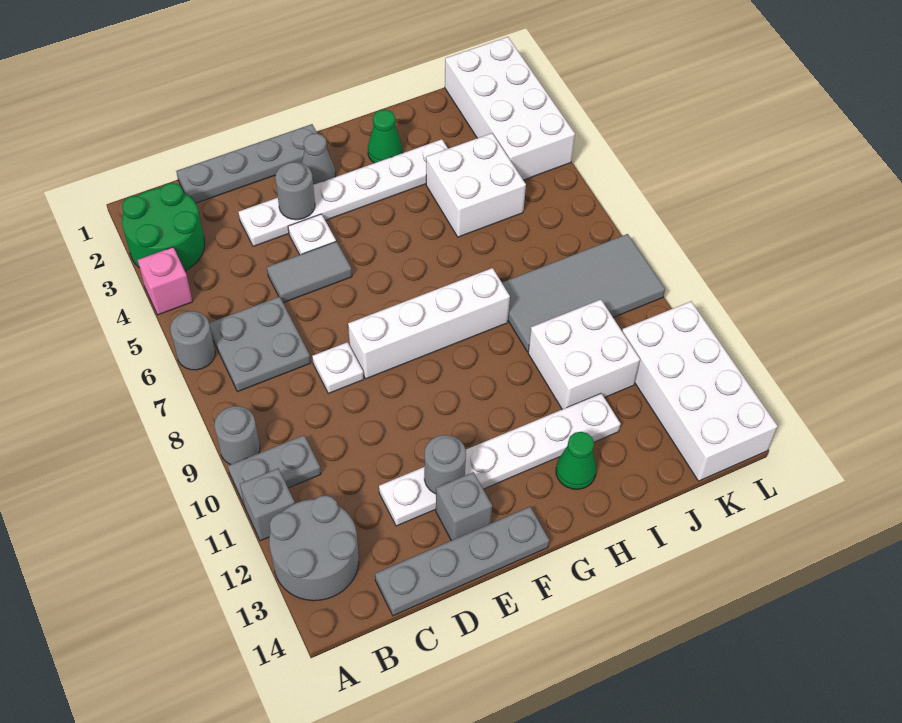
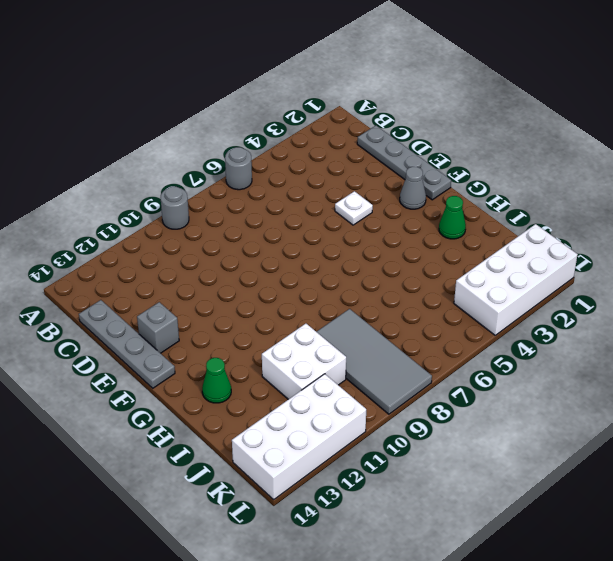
none -> green round brick A2:B3 level 1
none -> pink brick A4 level 1
none -> grey plate A10:B10 level 1

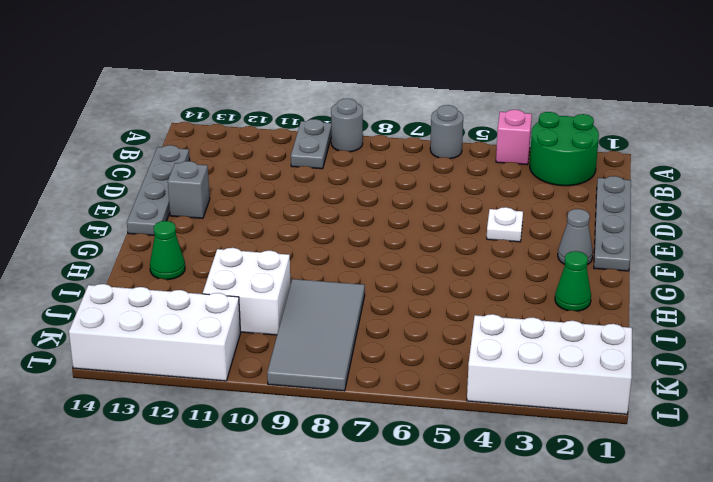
none -> grey brick A11 level 1
none -> grey round brick A12:B13 level 1
none -> grey plate B6:C7 level 1

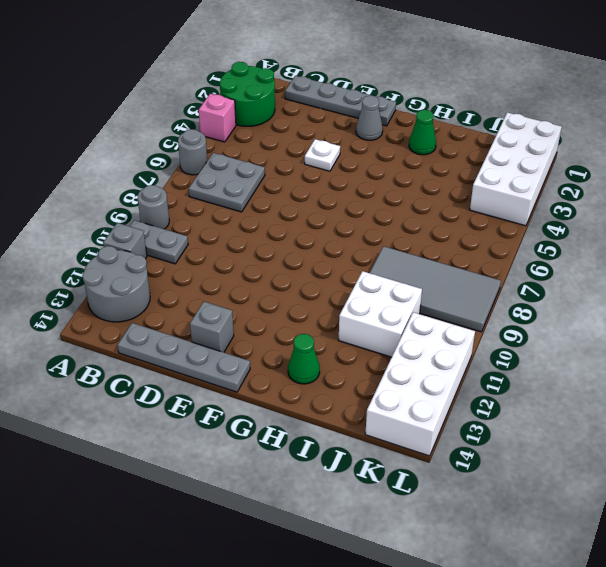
none -> white plate D3:I3 level 1
none -> grey tile D5:E5 level 1
none -> white plate D8 level 1

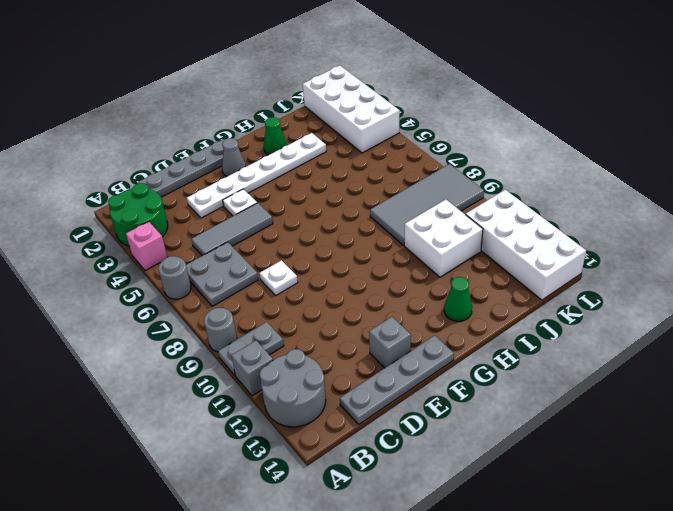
grey tile C5:E5 level 1 -> grey tile D5:E5 level 1
none -> white plate D12:I12 level 1
none -> white brick E8:H8 level 1
none -> white brick I4:J5 level 1

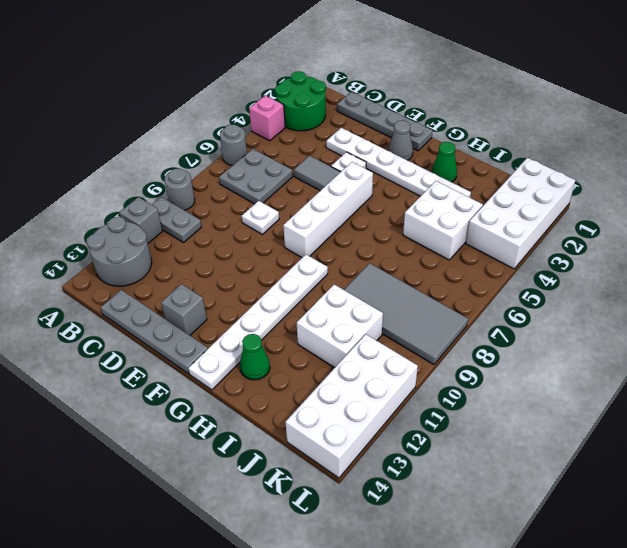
white brick F5:F8 level 1 -> white brick E8:H8 level 1
white plate G9:G14 level 1 -> white plate D12:I12 level 1
none -> grey round brick E3 level 2
none -> grey round brick E12 level 2

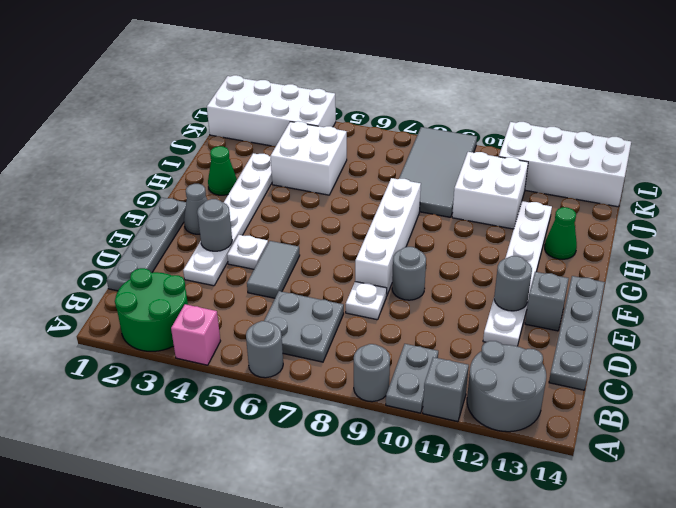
grey round brick E9 level 1 -> none

